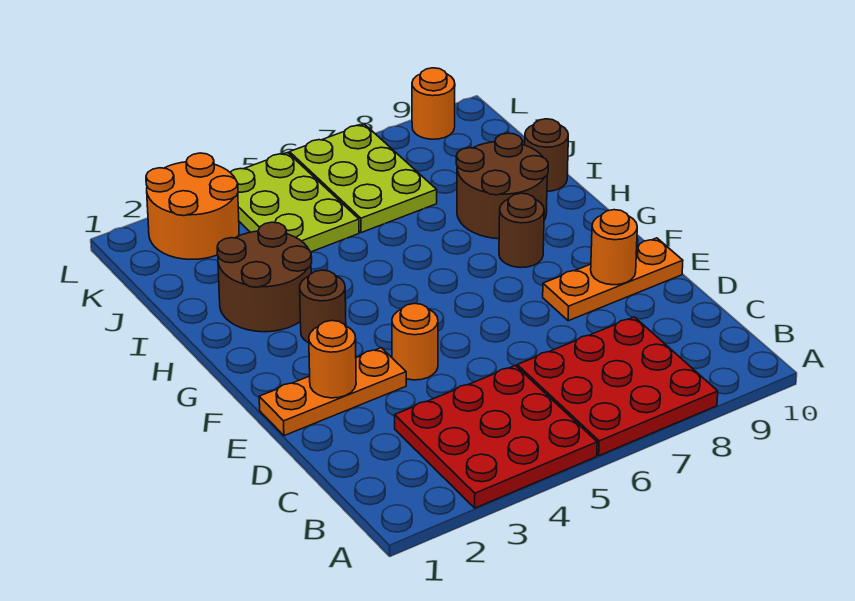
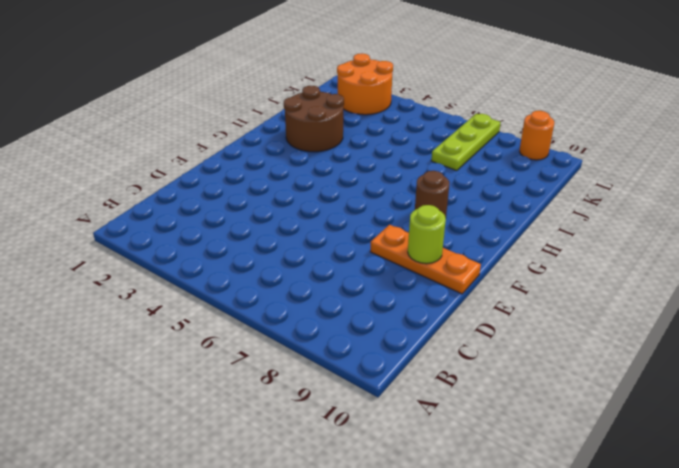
lime round brick E9 level 2 -> orange round brick E9 level 2
lime plate J7:L7 level 1 -> lime plate J6:L7 level 1
none -> red plate A3:C5 level 1
none -> red plate A6:C8 level 1
none -> orange plate E1:E3 level 1

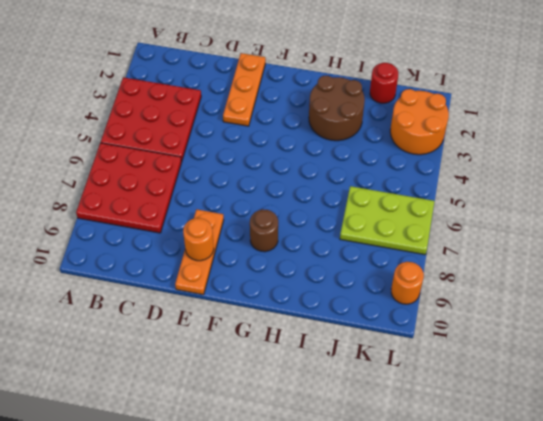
red round brick J1 level 1 -> none
none -> orange round brick E4 level 1
none -> brown round brick G3 level 1
none -> brown round brick H8:I9 level 1

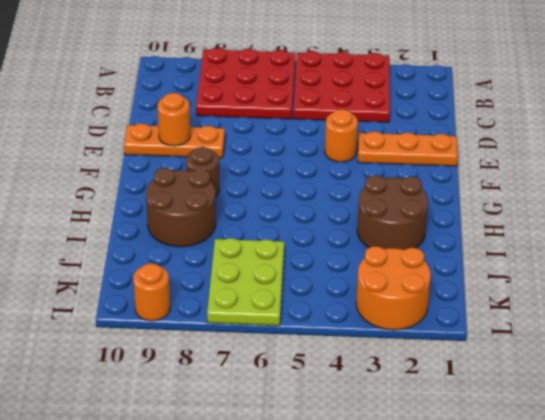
none -> brown round brick G3 level 1
none -> brown round brick I10 level 1
none -> lime plate J4:L5 level 1

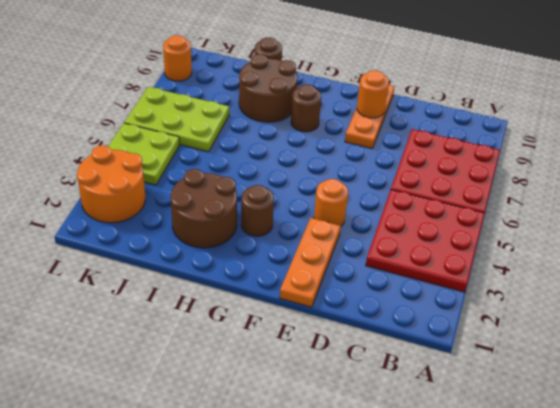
lime plate K4:L5 level 1 -> lime plate J4:L5 level 1
none -> orange round brick E2 level 2

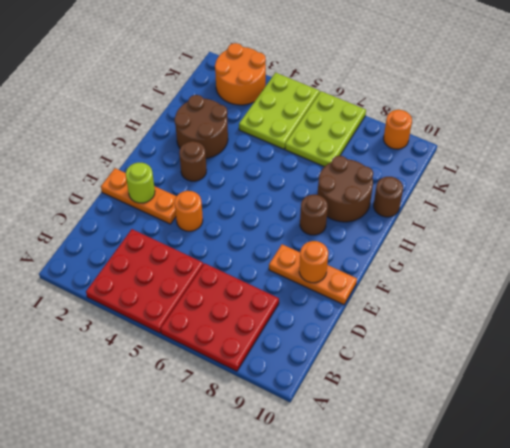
lime round brick E2 level 2 -> orange round brick E2 level 2

